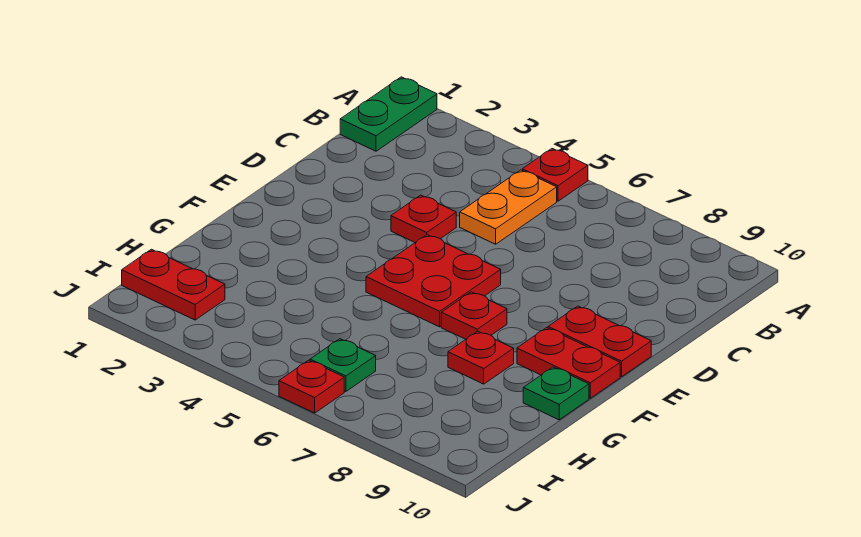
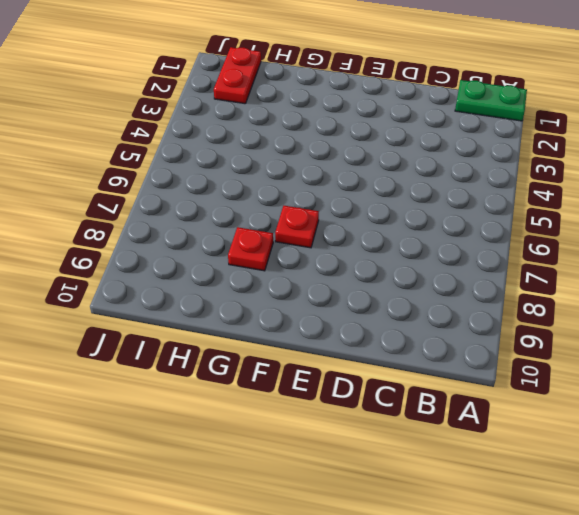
none -> red plate A5 level 1
none -> orange plate B5:C5 level 1
none -> red plate D4 level 1

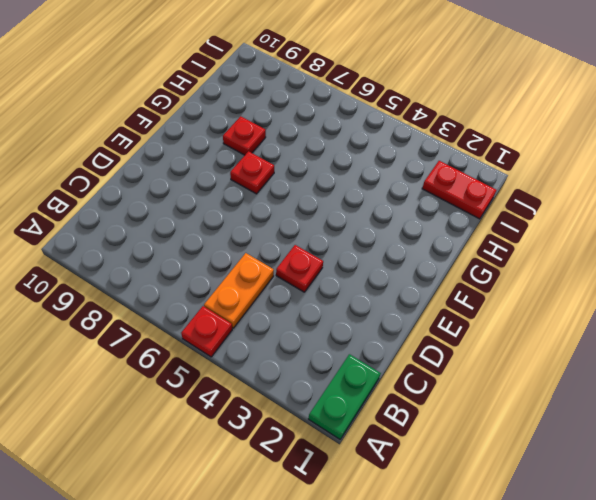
none -> red plate E5:F6 level 1
none -> red plate E9:E10 level 1
none -> red plate F9:F10 level 1

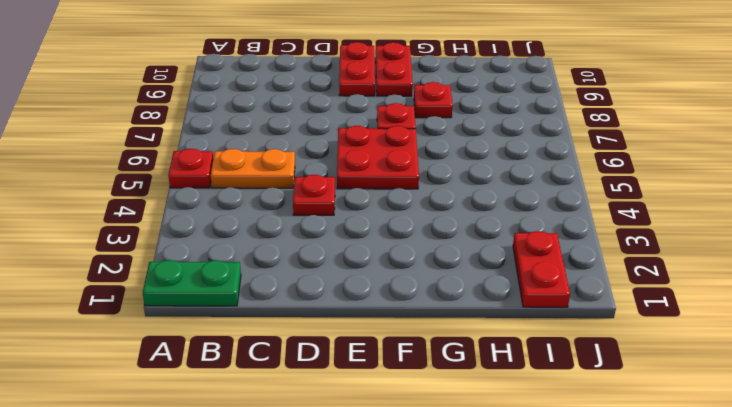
none -> green plate G10 level 1
none -> green plate I6 level 1
none -> red plate J6 level 1

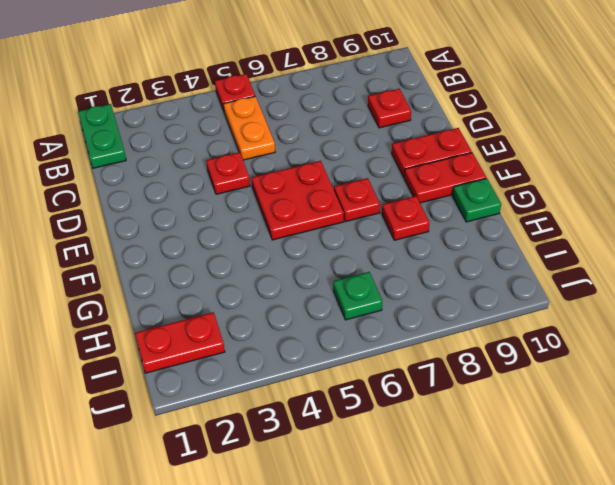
red plate C9 level 1 -> red plate J6 level 1

